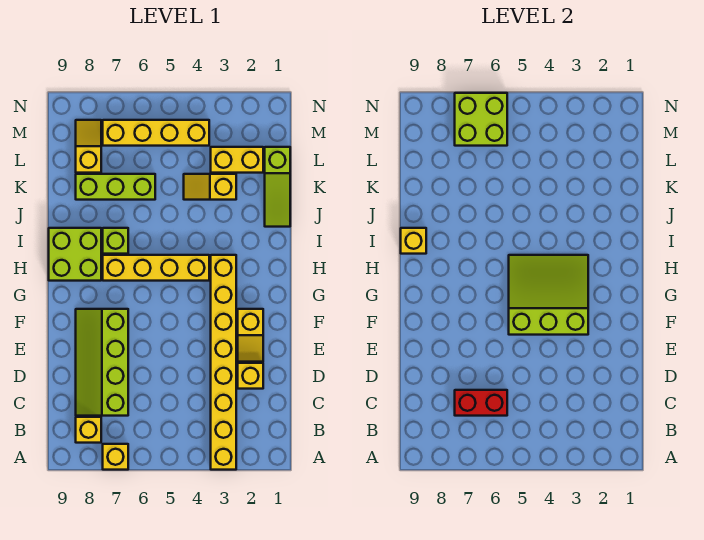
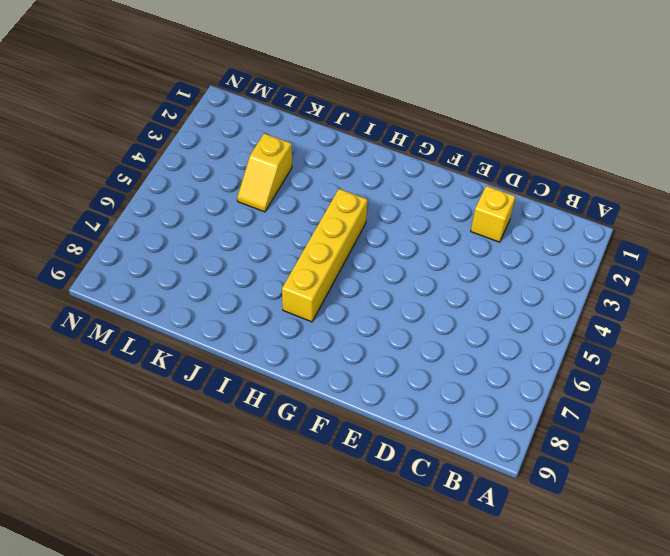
none -> yellow brick A3:H3 level 1
none -> yellow brick A7 level 1
none -> yellow brick B8 level 1

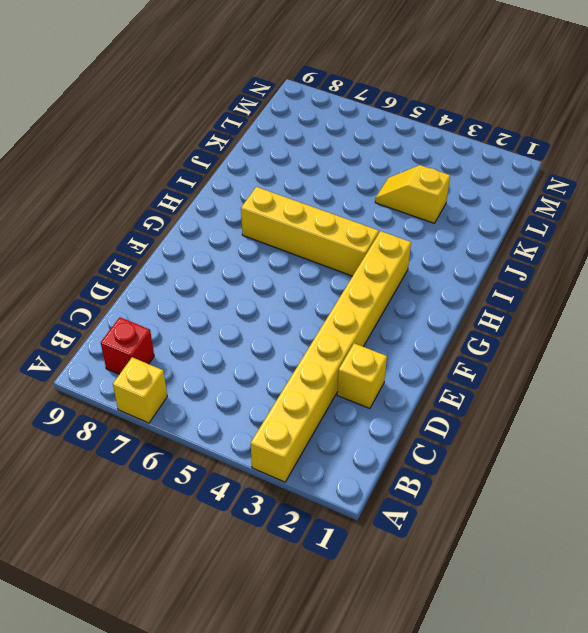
red brick B8 level 1 -> yellow brick B8 level 1
none -> lime slope C7:F8 level 1 top 7
none -> yellow slope E2:F2 level 1 top F
none -> lime brick H8:I9 level 1

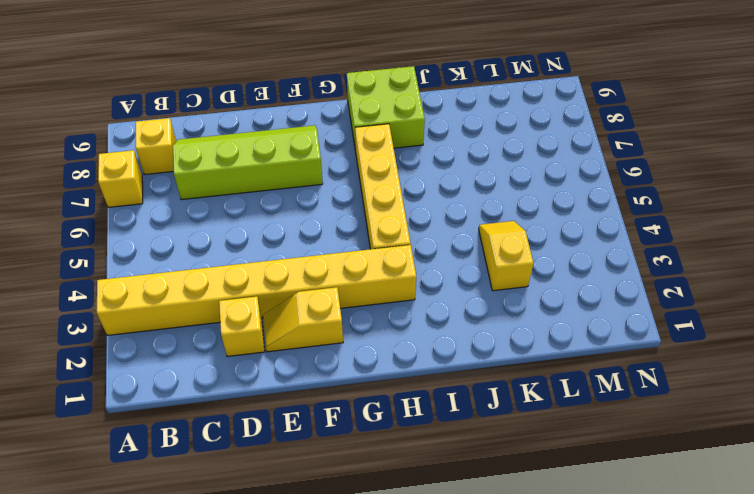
none -> lime brick I7 level 1
none -> lime slope J1:L1 level 1 top L
none -> lime brick K6:K8 level 1

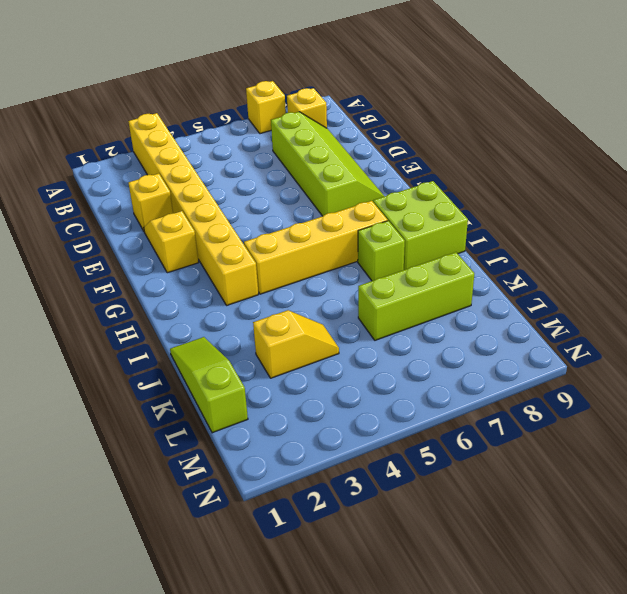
none -> yellow brick L2:L3 level 1
none -> yellow slope L8:M8 level 1 top L
none -> yellow brick M4:M7 level 1

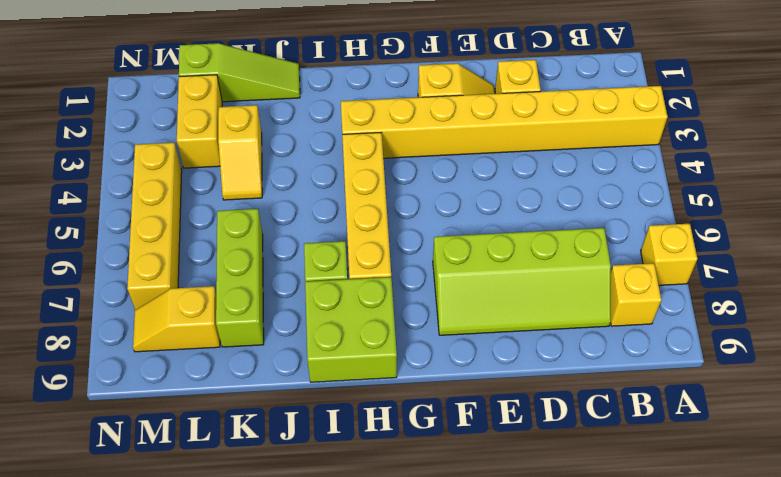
none -> red brick C6:C7 level 2
none -> lime slope F3:H5 level 2 top F
none -> yellow brick I9 level 2

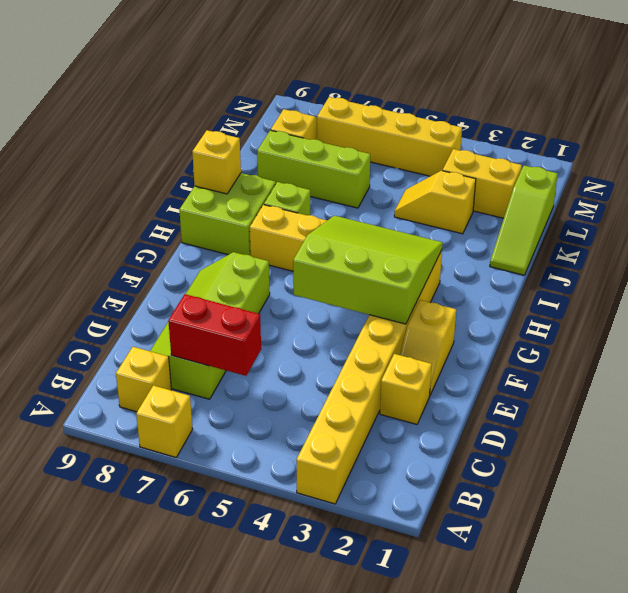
none -> lime brick M6:N7 level 2

